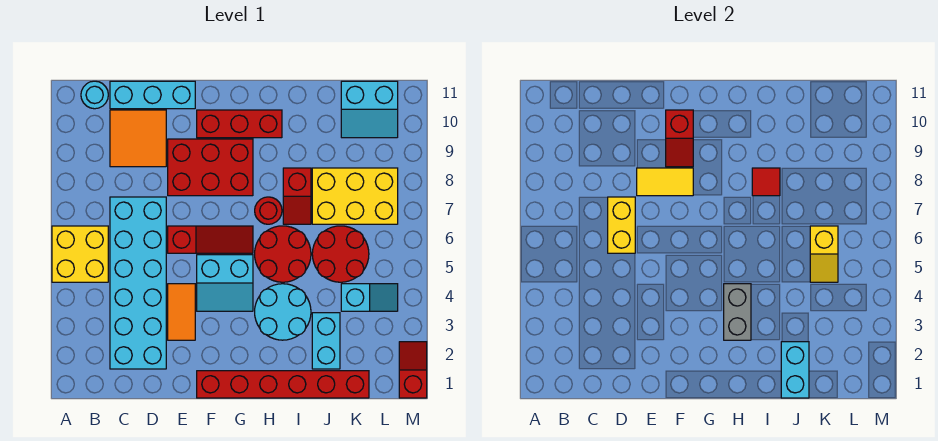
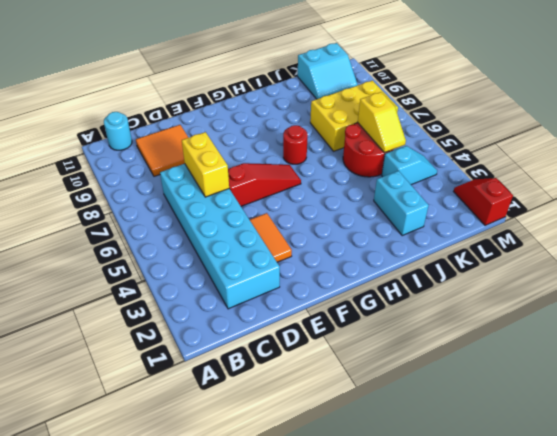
none -> yellow brick A5:B6 level 1
none -> cyan brick C11:E11 level 1
none -> red brick E8:G9 level 1

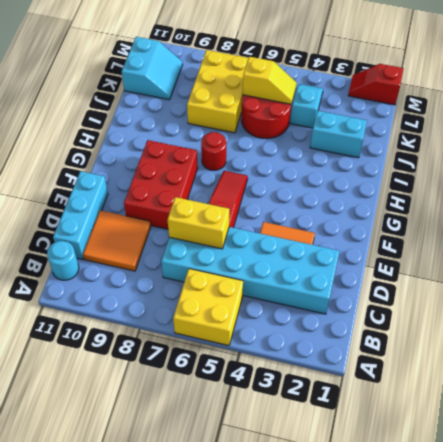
none -> red brick F1:K1 level 1
none -> cyan slope F4:G5 level 1 top 5
none -> red brick F10:H10 level 1

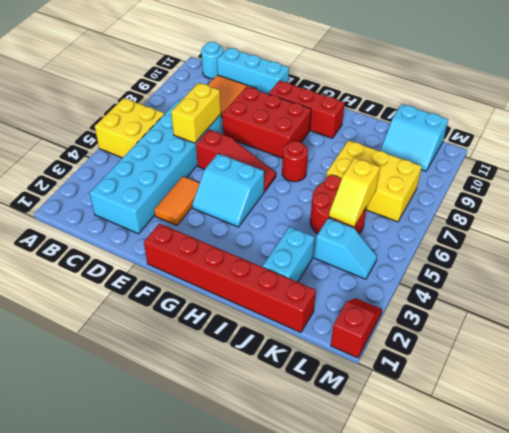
none -> cyan round brick H3:I4 level 1
none -> red round brick H5:I6 level 1
none -> red slope I7:I8 level 1 top 8

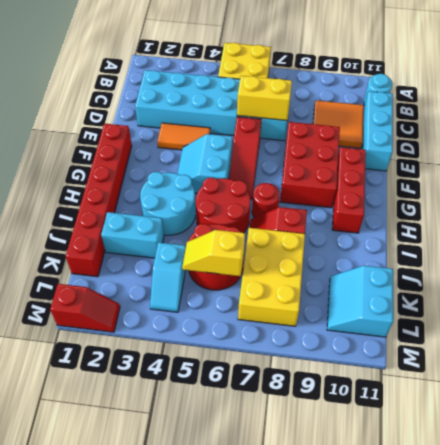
none -> yellow tile E8:F8 level 2
none -> red slope F9:F10 level 2 top 10
none -> grey brick H3:H4 level 2

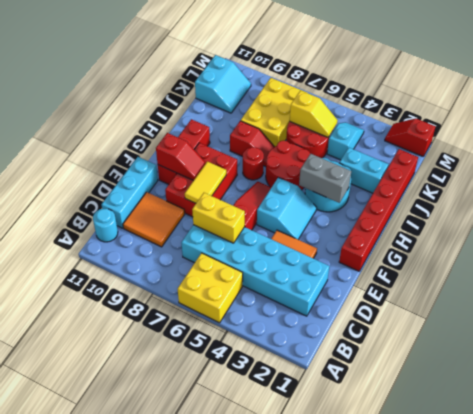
none -> red tile I8 level 2
none -> cyan brick J1:J2 level 2

